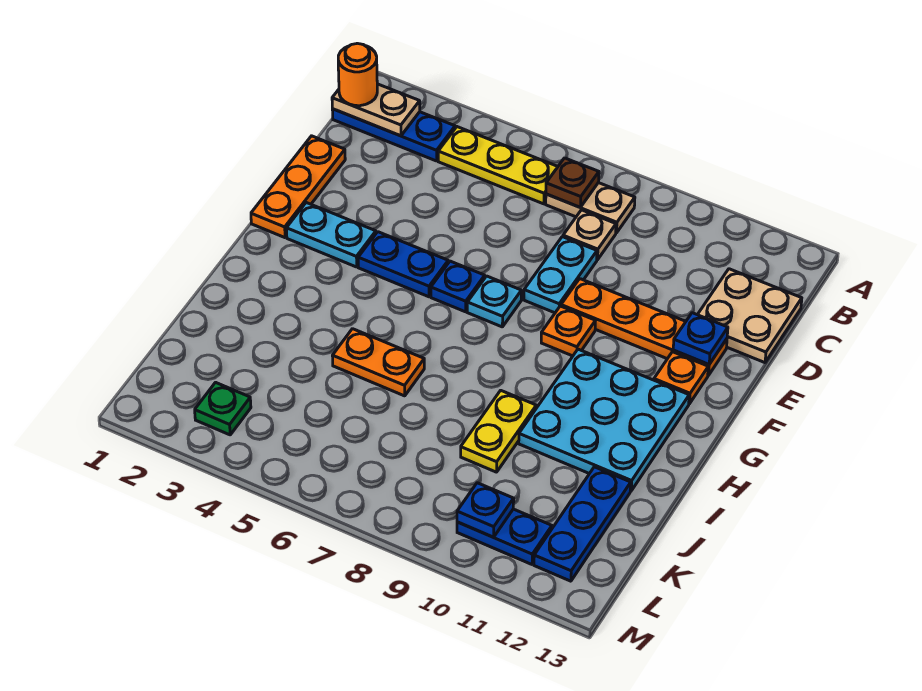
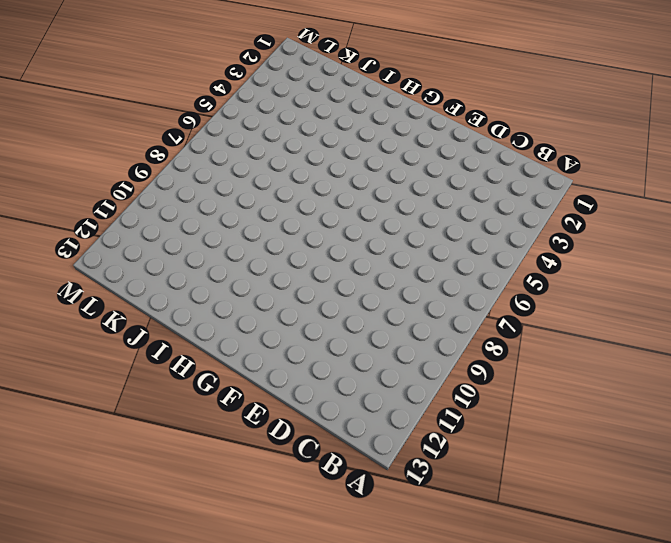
none -> blue plate B1:B3 level 1
none -> yellow plate B4:B6 level 1
none -> tan plate B7:B8 level 1

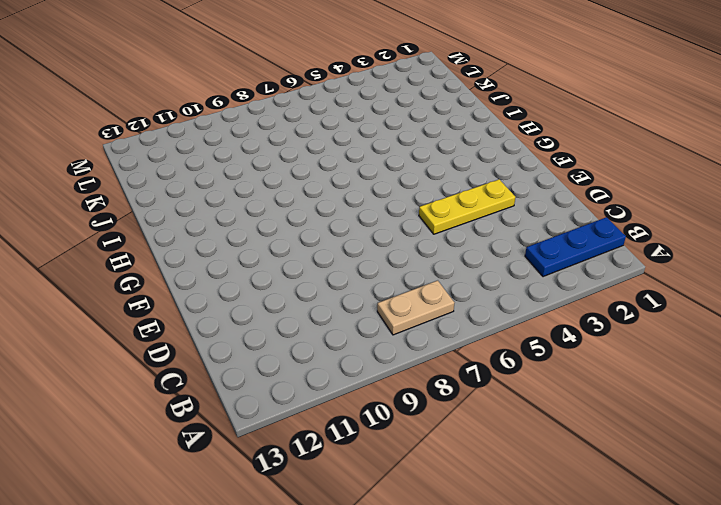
yellow plate E3:E5 level 1 -> yellow plate B4:B6 level 1
none -> tan plate C8 level 1
none -> tan plate C12:D13 level 1
none -> orange plate D1:F1 level 1

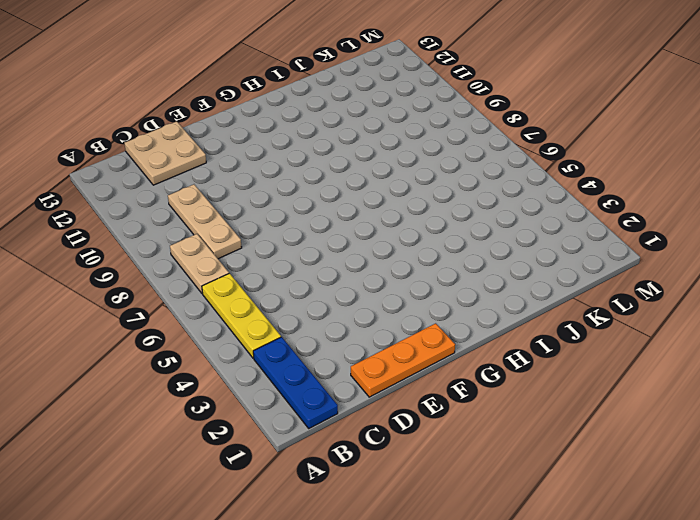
tan plate C8:C10 level 1 -> tan plate C8 level 1
none -> cyan plate D8:E8 level 1
none -> orange plate E9:E12 level 1
none -> cyan plate F2:F3 level 1

